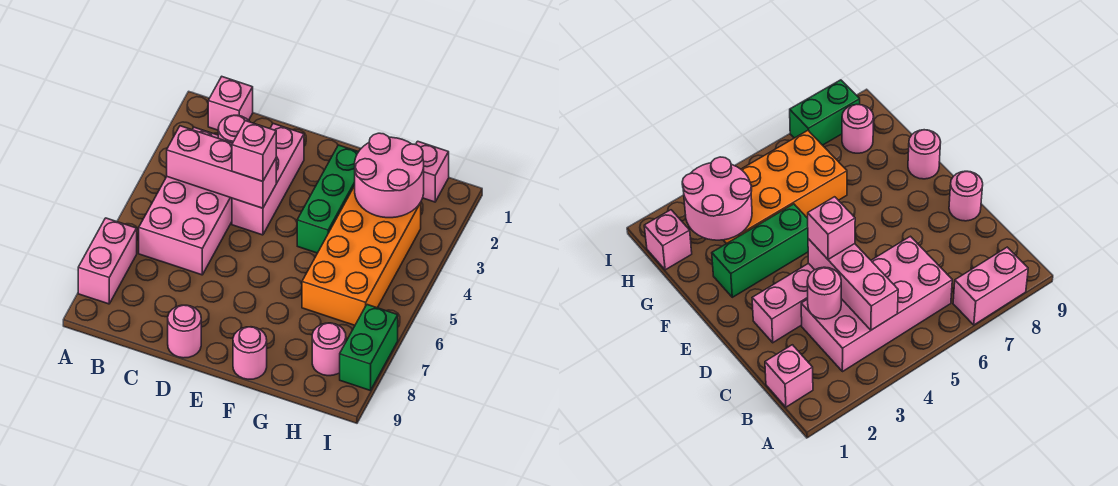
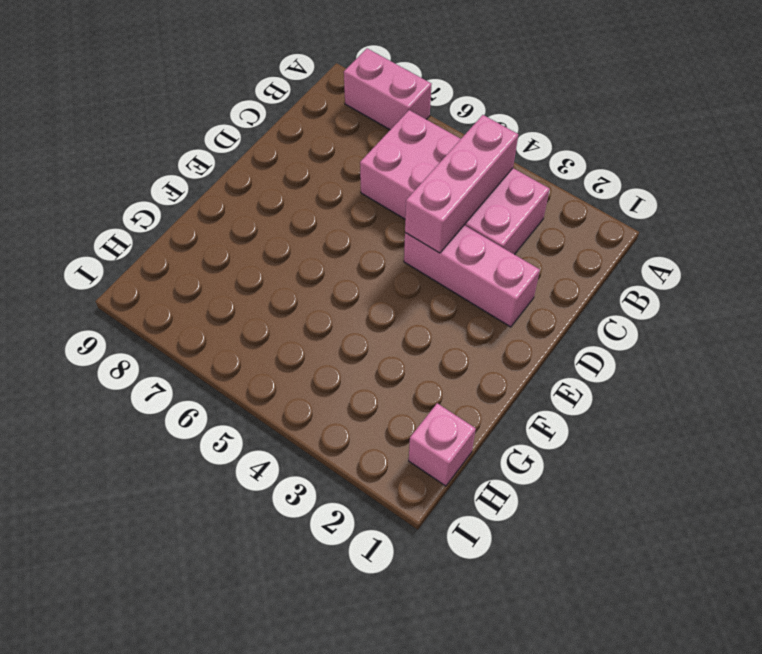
none -> pink brick B1 level 1
none -> pink round brick D9 level 1
none -> green brick F2:F4 level 1

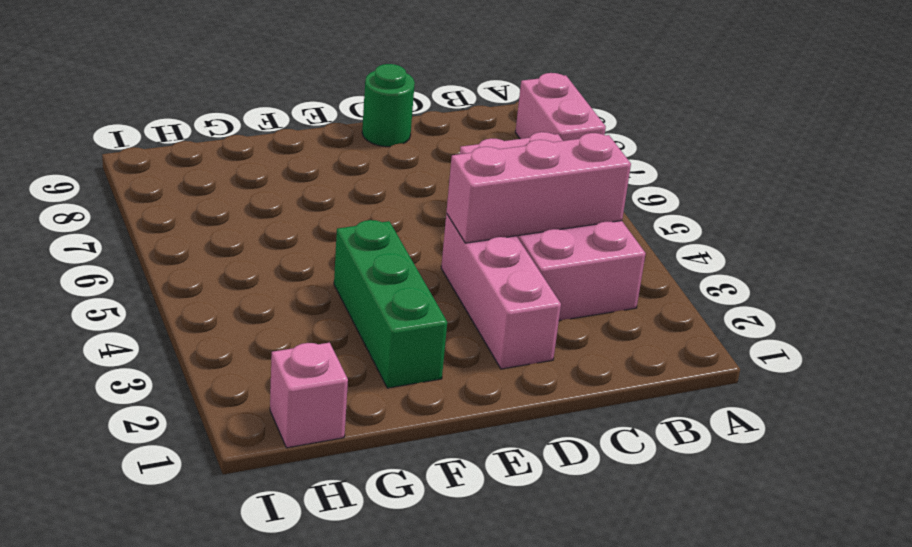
green round brick D9 level 1 -> pink round brick D9 level 1
none -> pink brick B1 level 1
none -> pink round brick F9 level 1
none -> orange brick G3:H6 level 1

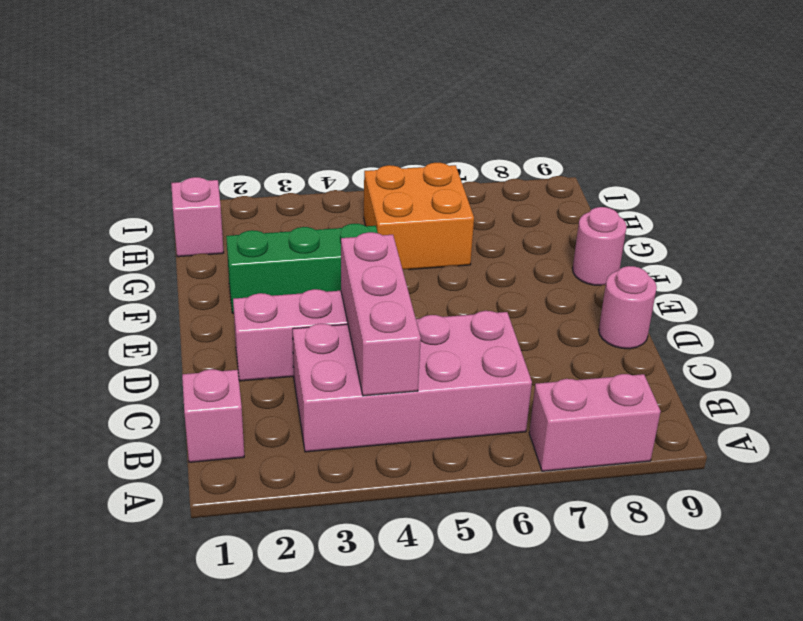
orange brick G5:H6 level 1 -> orange brick G3:H6 level 1
none -> pink round brick H8 level 1
none -> green brick I7:I8 level 1
none -> pink round brick C3 level 2

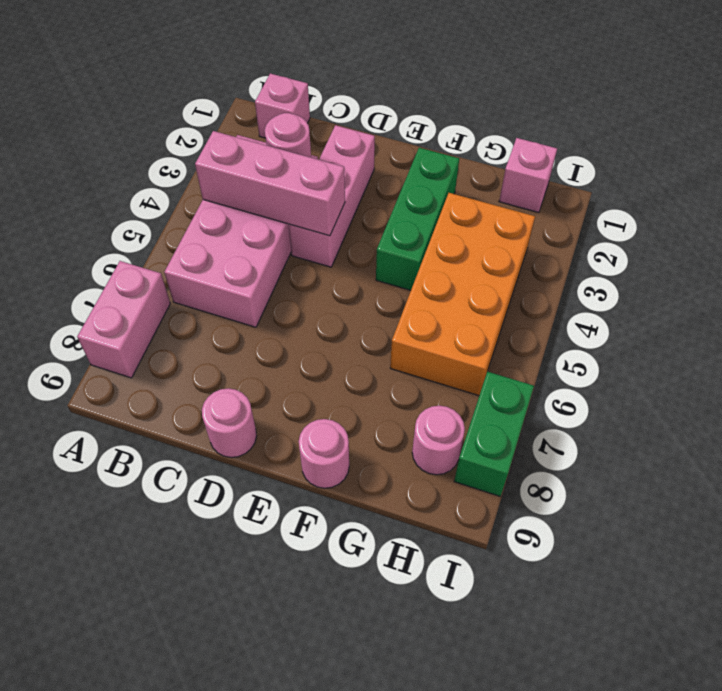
none -> pink round brick G2:H3 level 2
none -> pink brick D4 level 3

